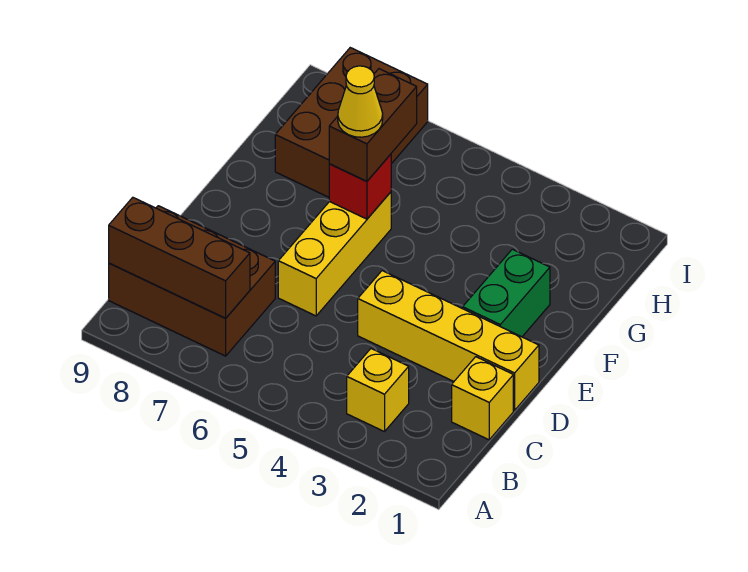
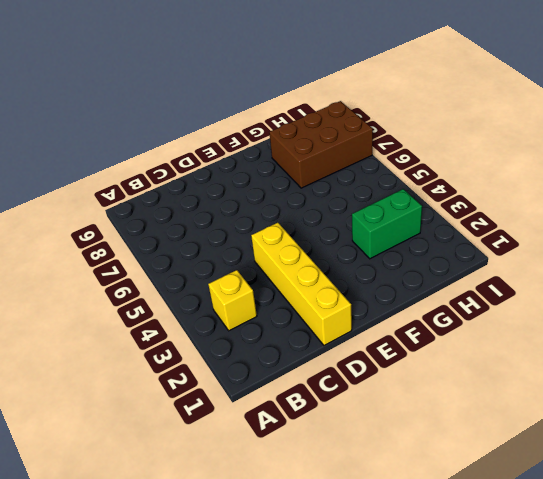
green brick G3:H3 level 1 -> green brick E2:F2 level 1
none -> brown brick B7:C9 level 1
none -> yellow brick C1 level 1

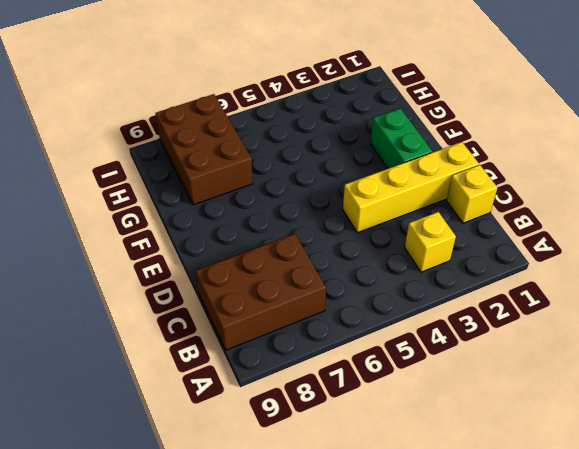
none -> yellow brick D6:F6 level 1
none -> brown brick B7:B9 level 2

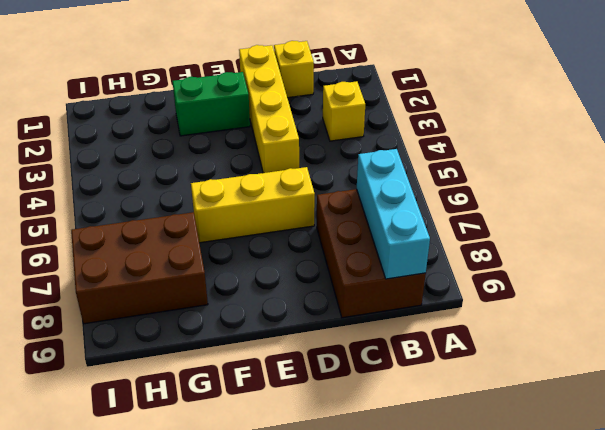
cyan brick B7:B9 level 2 -> brown brick B7:B9 level 2
none -> red brick F6 level 2
none -> brown brick F6:G6 level 3

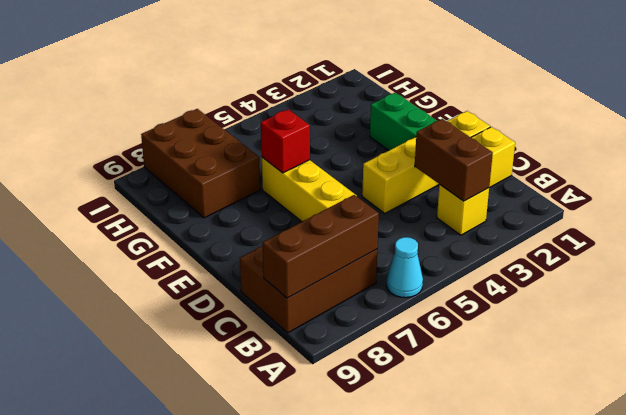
cyan cone A6 level 1 -> none
brown brick B3:C3 level 2 -> brown brick F6:G6 level 3
none -> yellow cone F6 level 4

